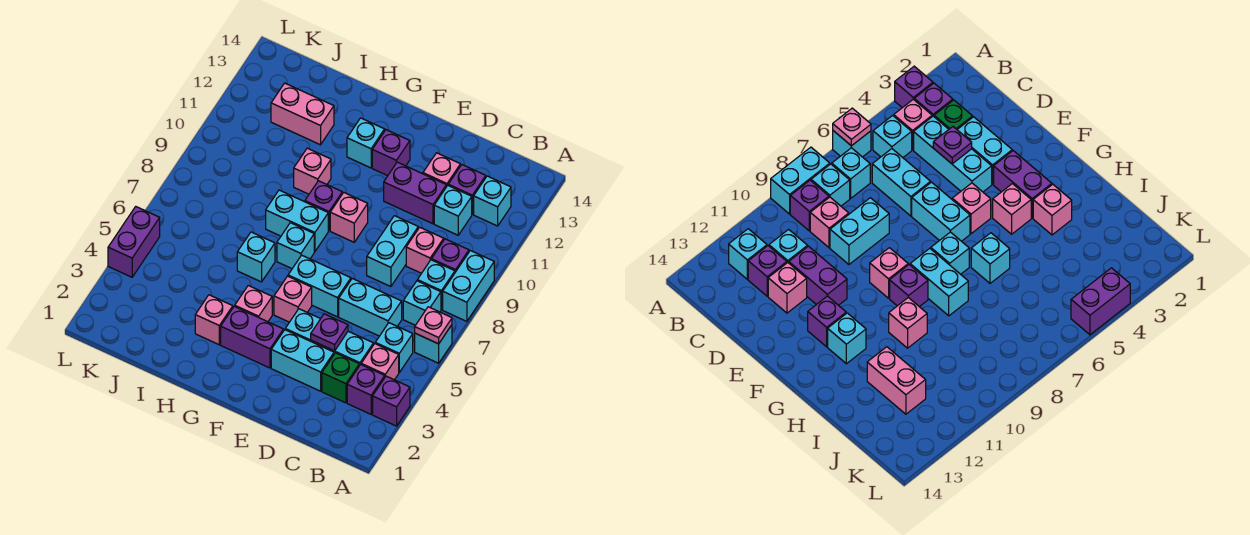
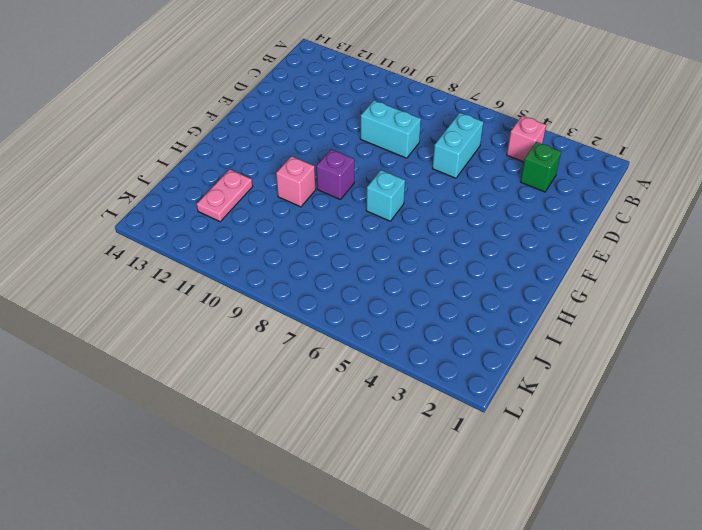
pink plate I12:J12 level 1 -> pink brick I12:J12 level 1
none -> purple brick A3 level 1
none -> cyan brick A6 level 1
none -> cyan brick A8:A9 level 1
none -> purple brick B3 level 1

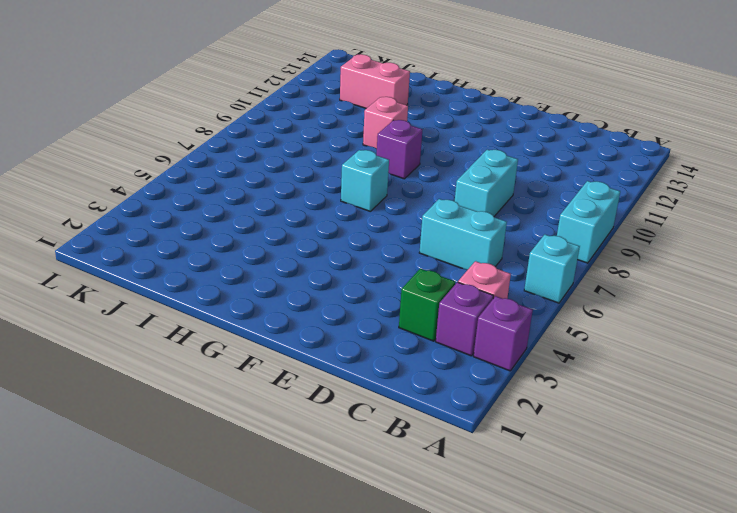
none -> cyan brick B5 level 1
none -> cyan brick B7 level 1
none -> cyan brick B8 level 1
none -> purple brick B9 level 1

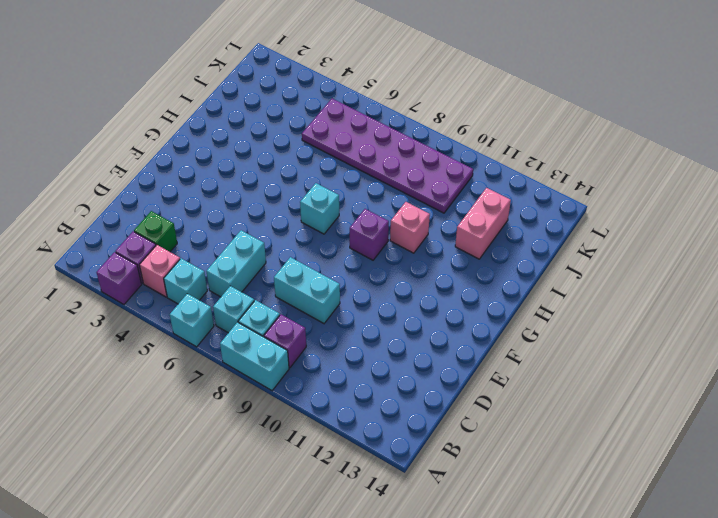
purple plate J5:K10 level 1 -> none
none -> cyan brick B12 level 1
none -> cyan brick C4:E4 level 1
none -> pink brick C9 level 1
none -> cyan brick C11 level 1

